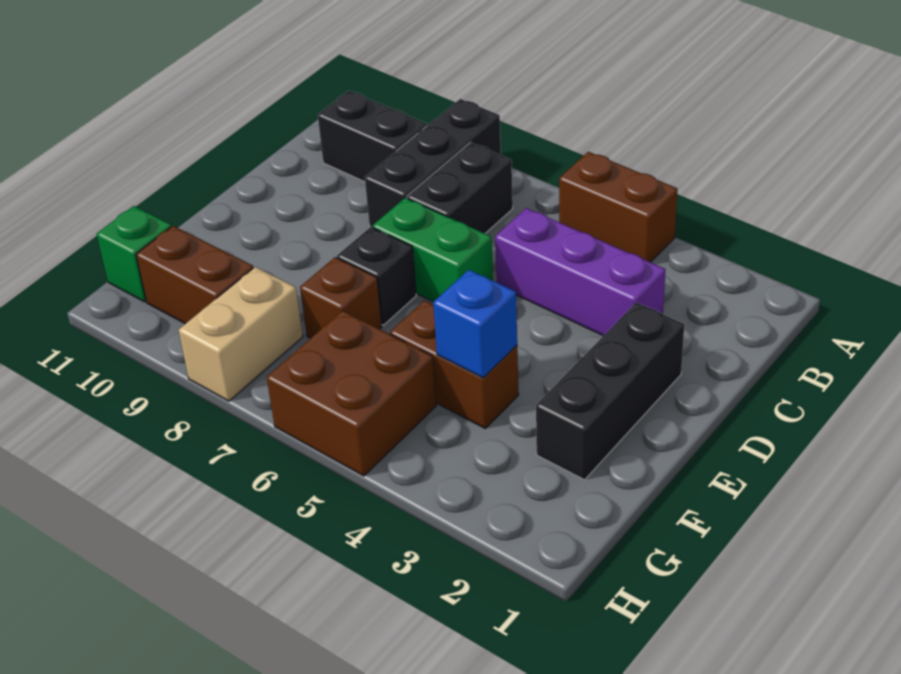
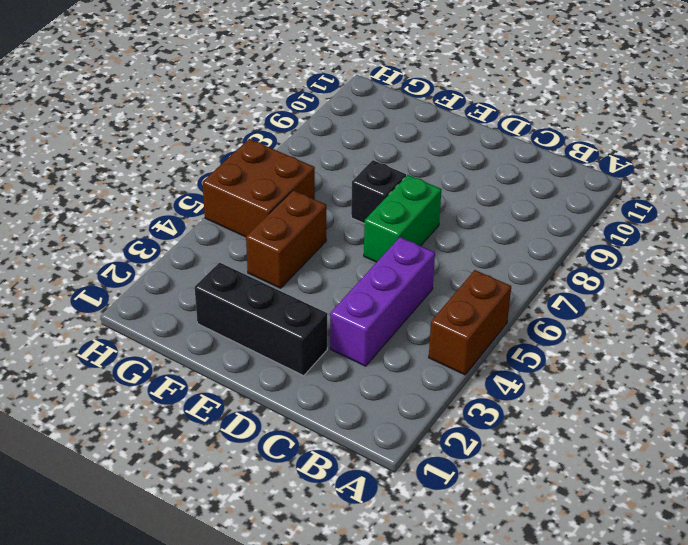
none -> black brick A8:C8 level 1
none -> black brick B7:C7 level 1
none -> black brick B9:B10 level 1

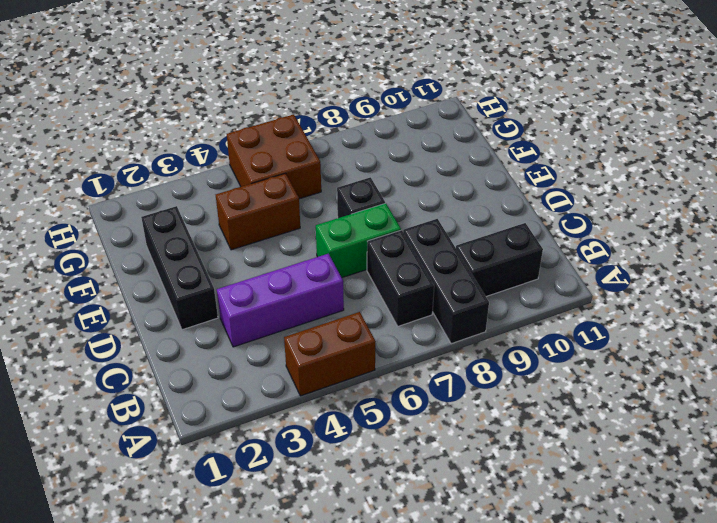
none -> brown brick F7 level 1
none -> tan brick G8:H8 level 1
none -> brown brick G9:G10 level 1

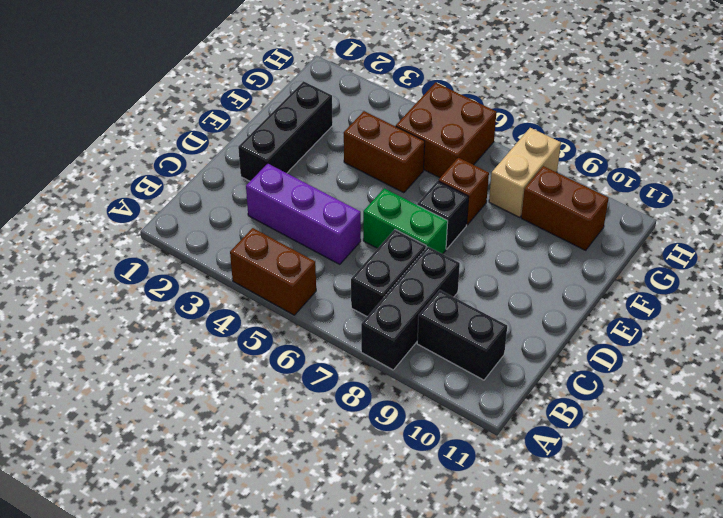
none -> green brick G11 level 1
none -> blue brick F4 level 2

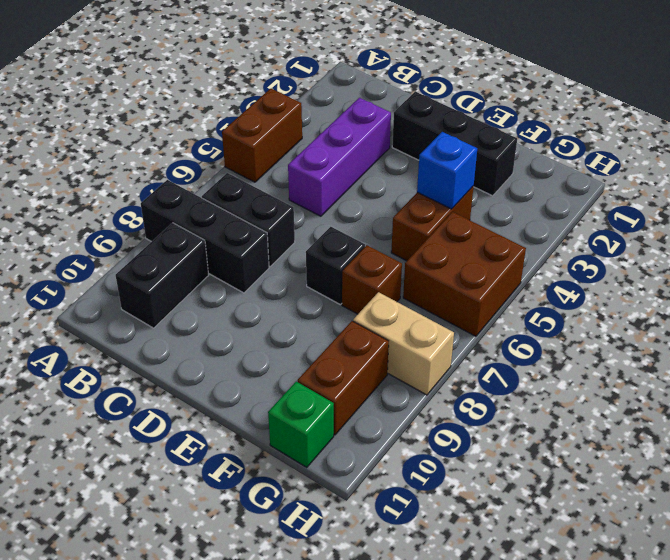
none -> green brick D6:D7 level 1

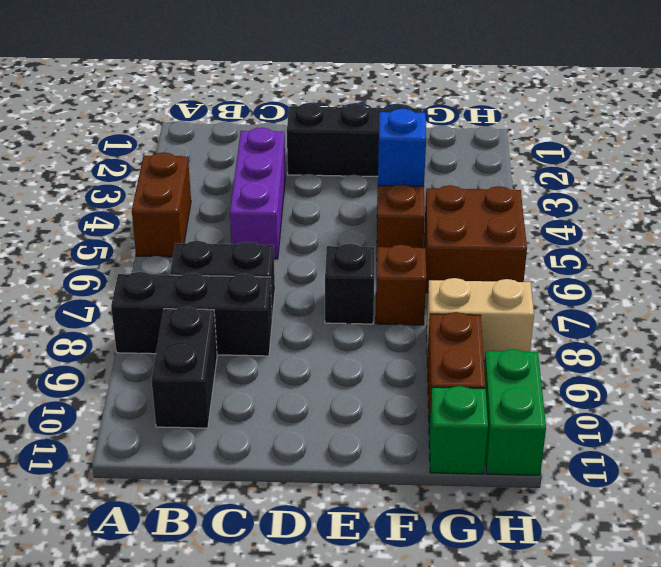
green brick H10:H11 level 1 -> green brick D6:D7 level 1

